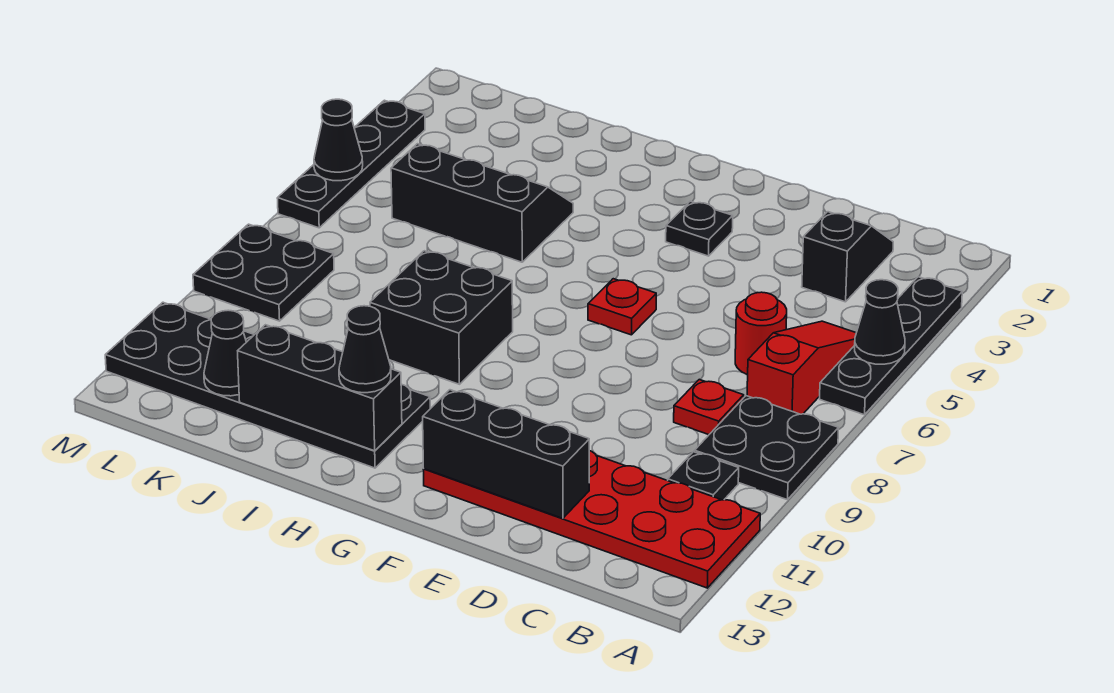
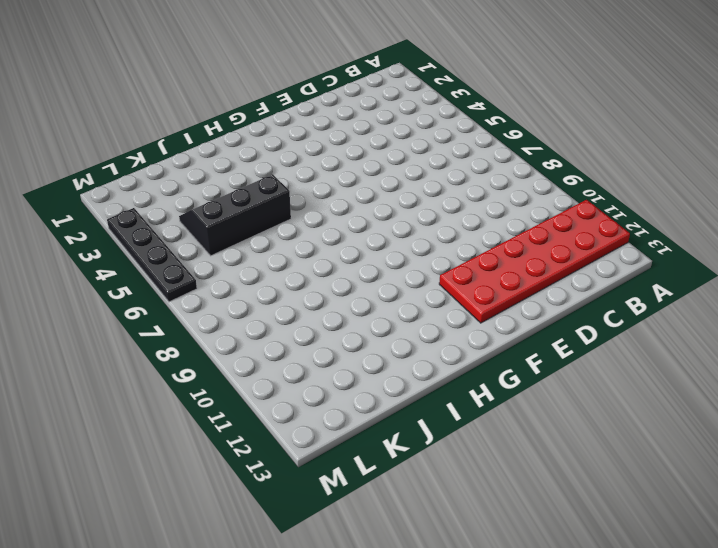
none -> black plate A3:A6 level 1
none -> black plate A8:B9 level 1
none -> red slope B5:B7 level 1 top 7

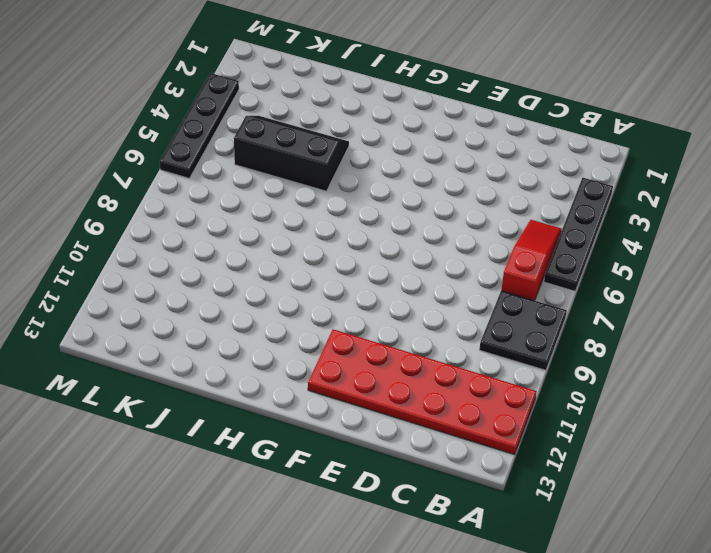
none -> black plate B10 level 1
none -> black slope C2:C3 level 1 top 3
none -> red round brick C6 level 1

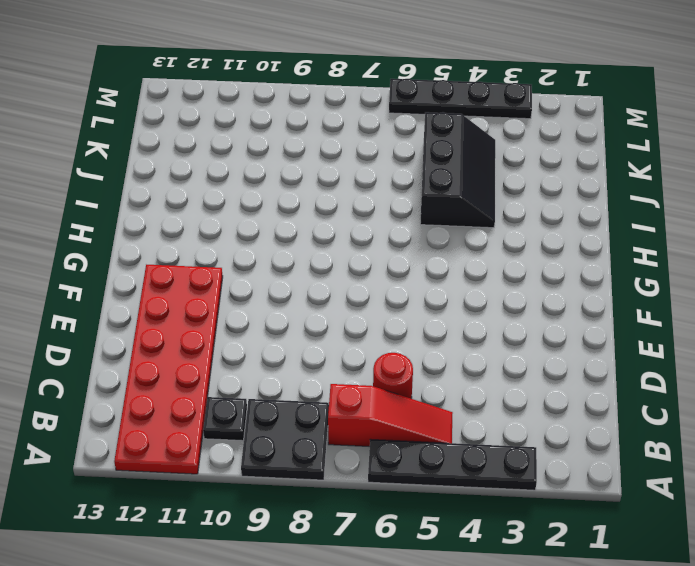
none -> black slope C2:C3 level 1 top 3
none -> red plate C8 level 1
none -> black plate F3 level 1

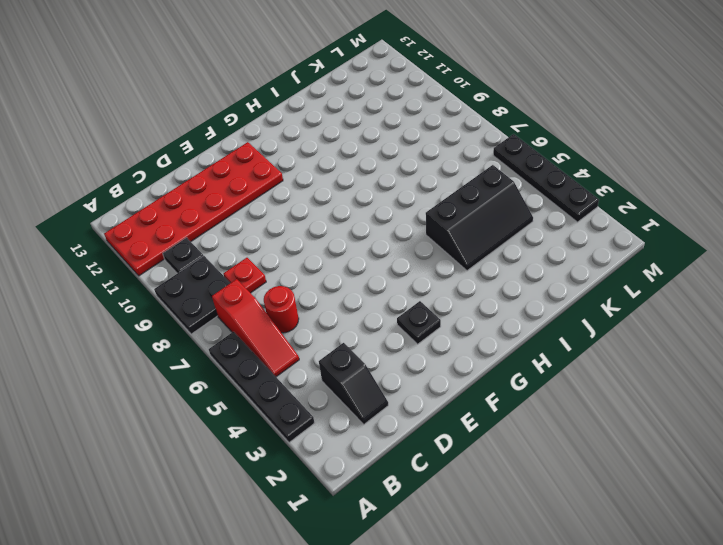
none -> red plate F6 level 1
none -> black brick H8:I9 level 1
none -> black plate H11:M12 level 1

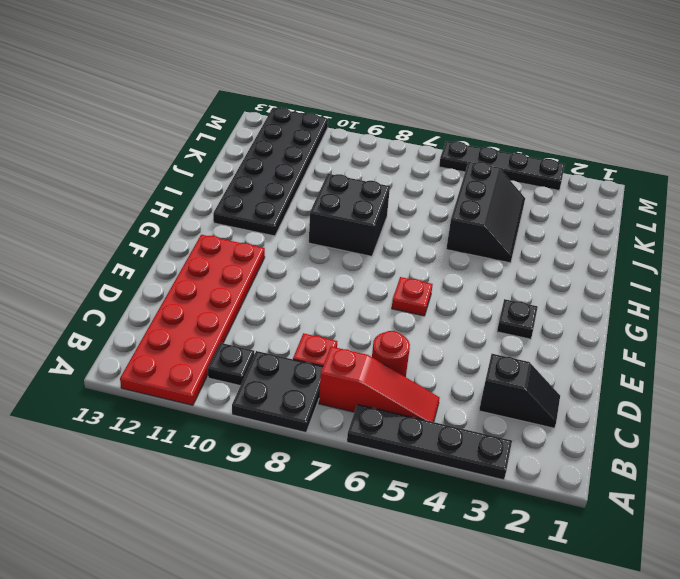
none -> black plate L8:M9 level 1
none -> black cone A5 level 2
none -> black brick D12:F12 level 2

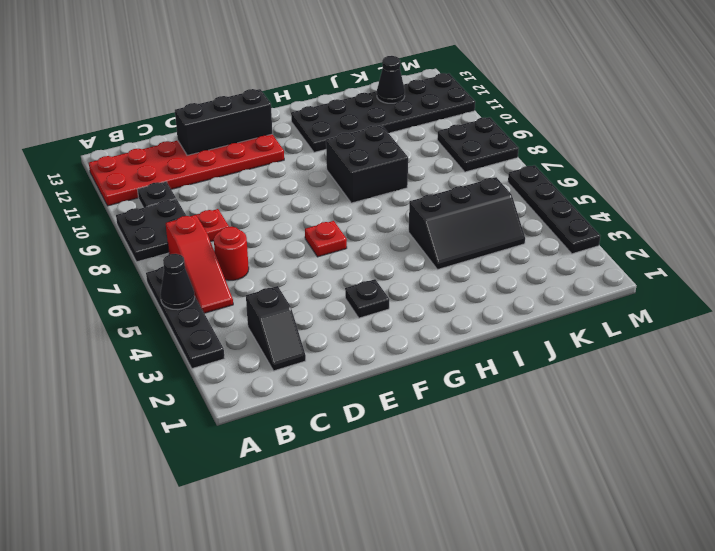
none -> black brick H12:J12 level 2
none -> black cone M5 level 2
none -> black cone H12 level 3

